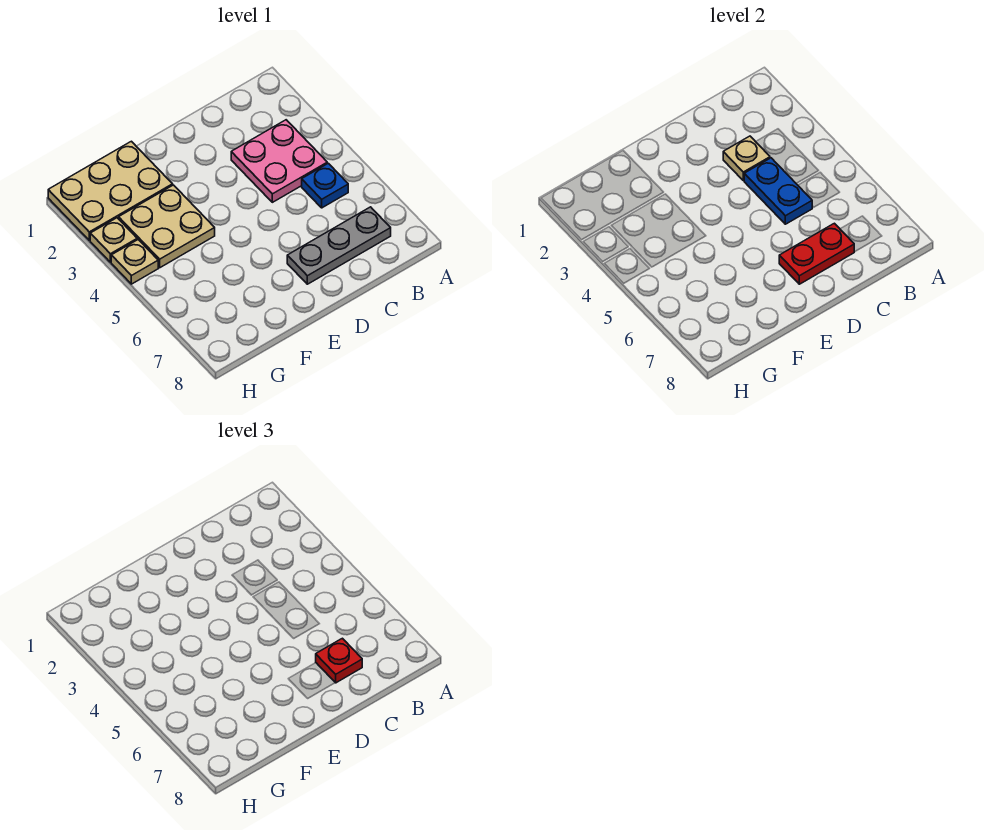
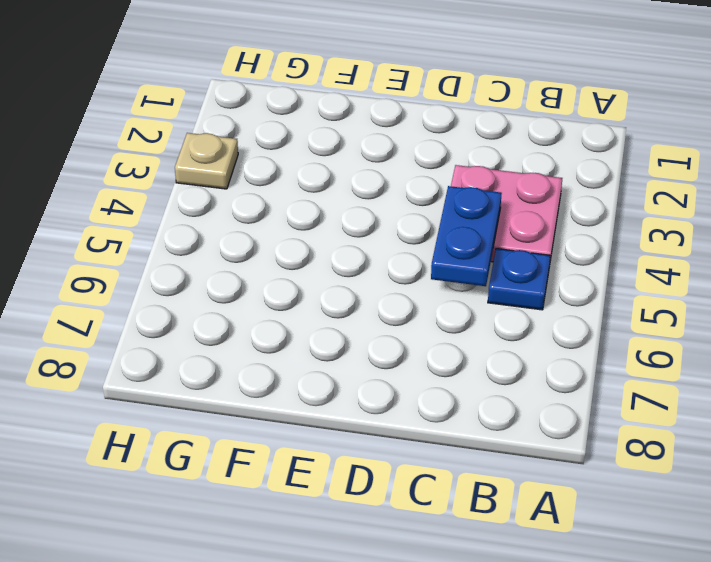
none -> grey plate B7:D7 level 1
none -> tan plate F1:H2 level 1

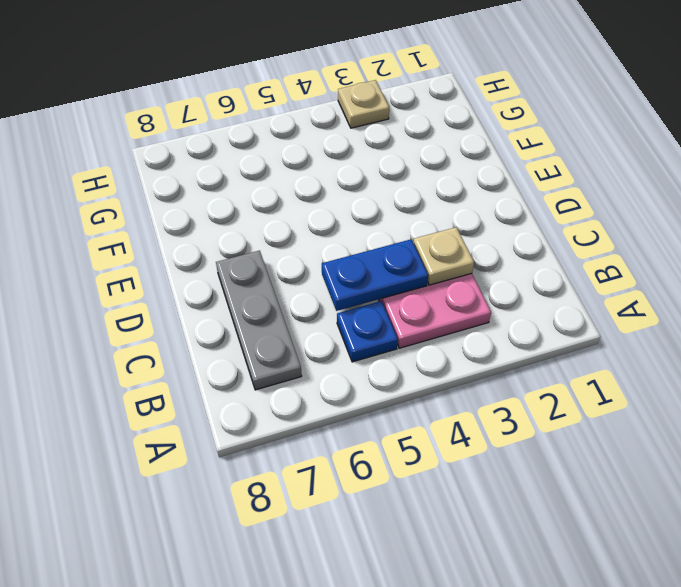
none -> tan plate F1:H2 level 1
none -> tan plate F3:G4 level 1

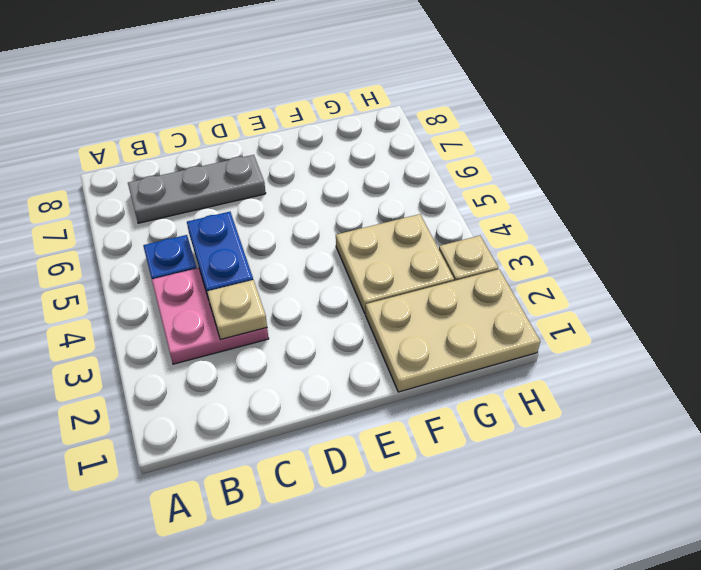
none -> tan plate H4 level 1
none -> red plate C7:D7 level 2

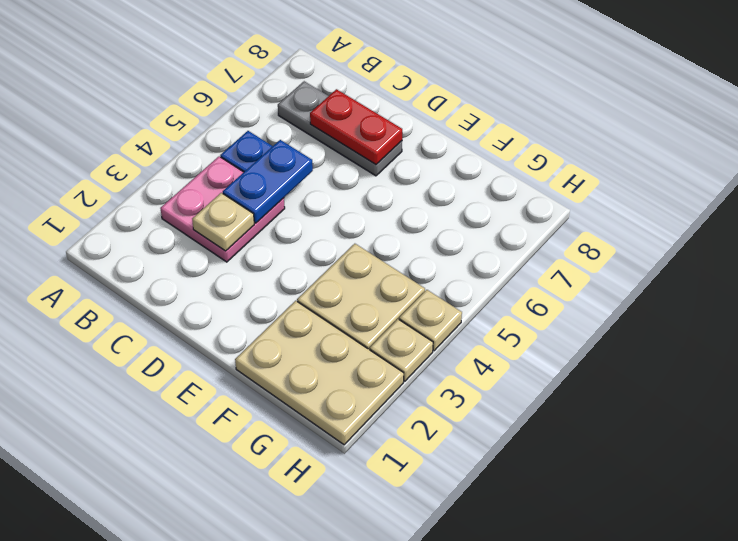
none -> red plate C7 level 3

